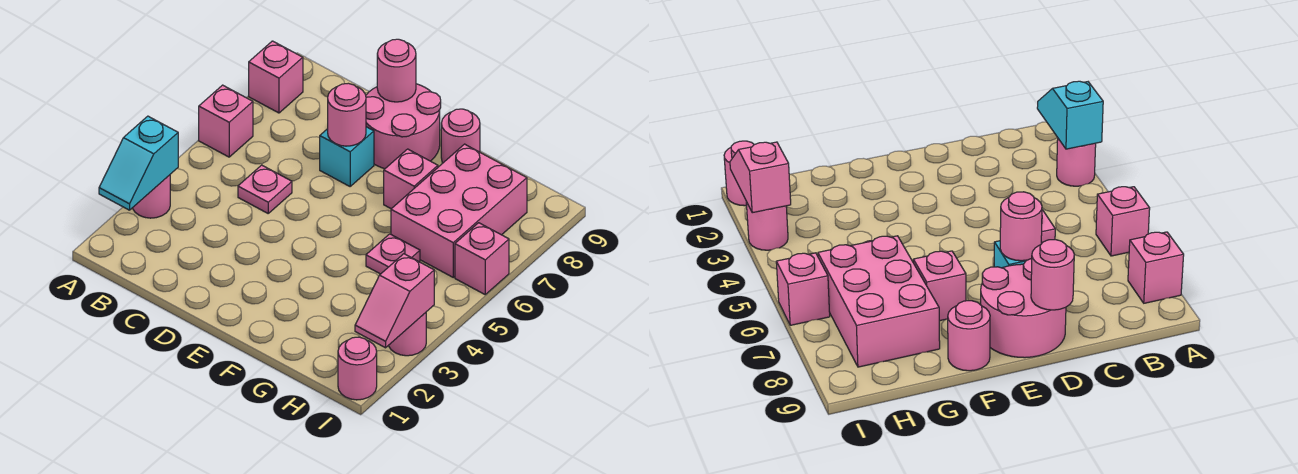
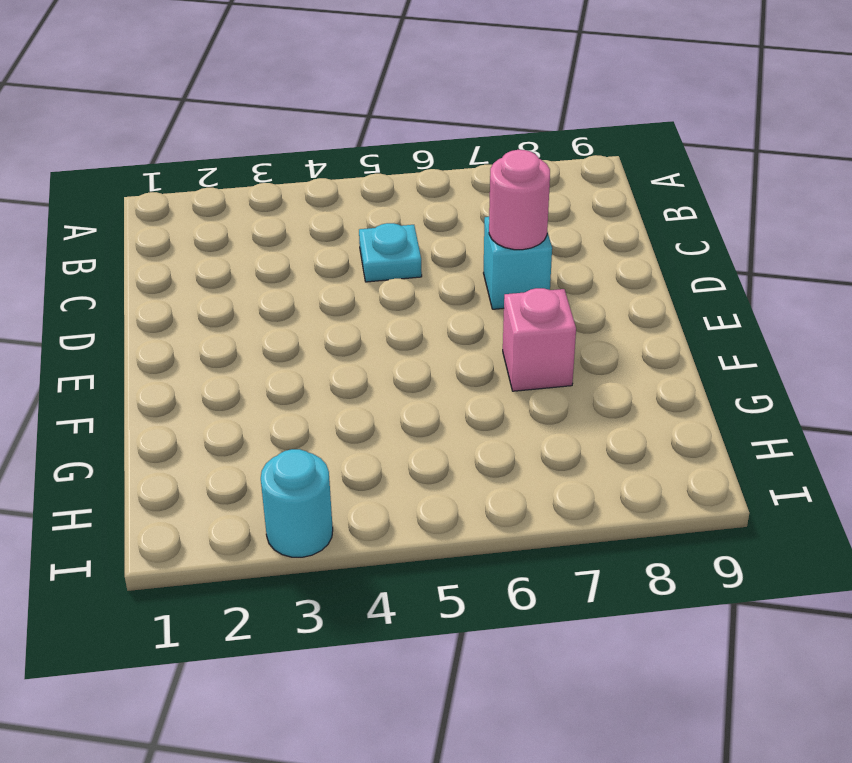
cyan plate C5 level 1 -> pink plate C5 level 1
cyan round brick I3 level 1 -> pink round brick I3 level 1
none -> pink round brick A3 level 1
none -> pink brick A6 level 1
none -> pink brick A8 level 1

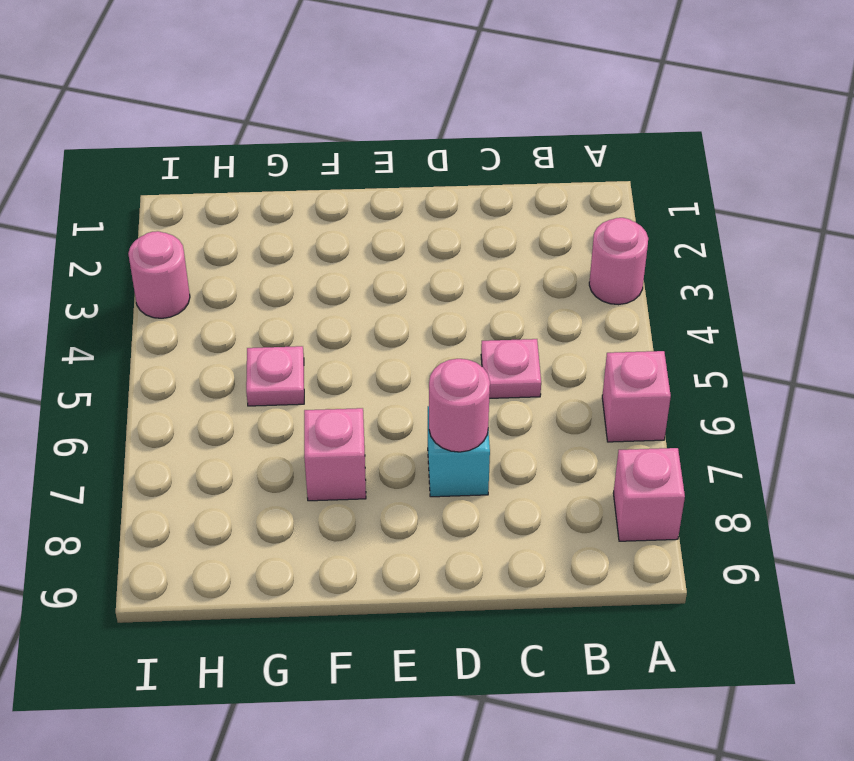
none -> pink round brick D8:E9 level 1
none -> pink round brick F9 level 1
none -> pink brick G6:H8 level 1

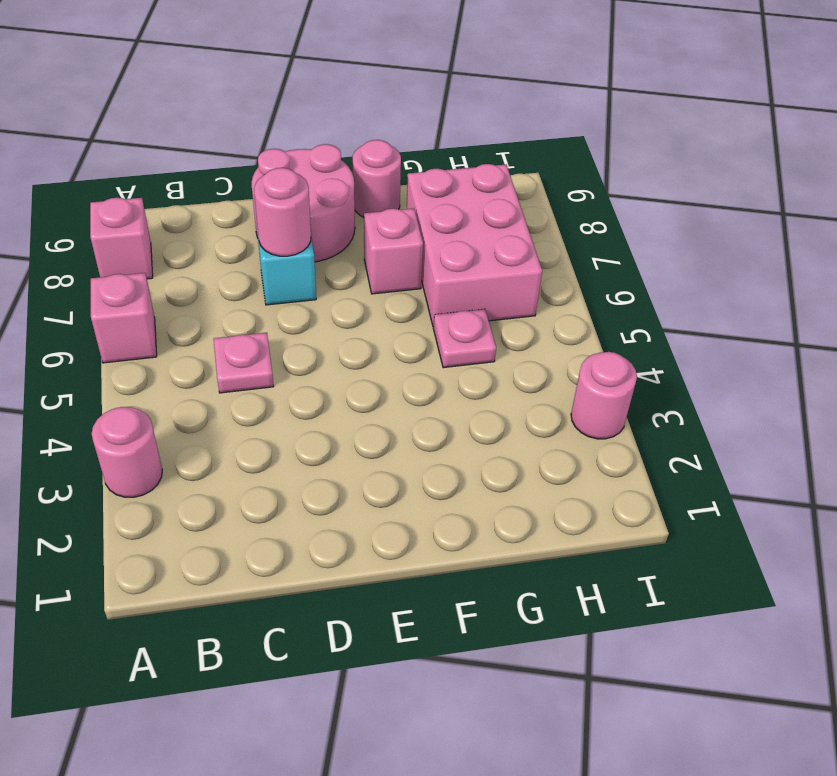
none -> pink round brick I1 level 1
none -> pink brick I6 level 1
none -> cyan slope A2:A3 level 2 top 3

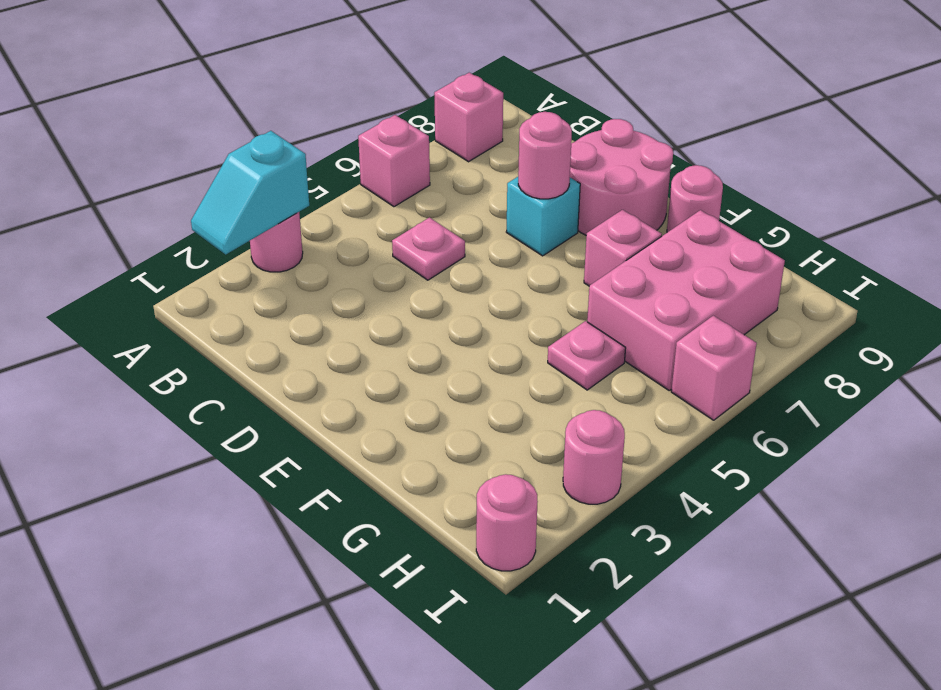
none -> pink round brick D9 level 2
none -> pink slope I2:I3 level 2 top 3

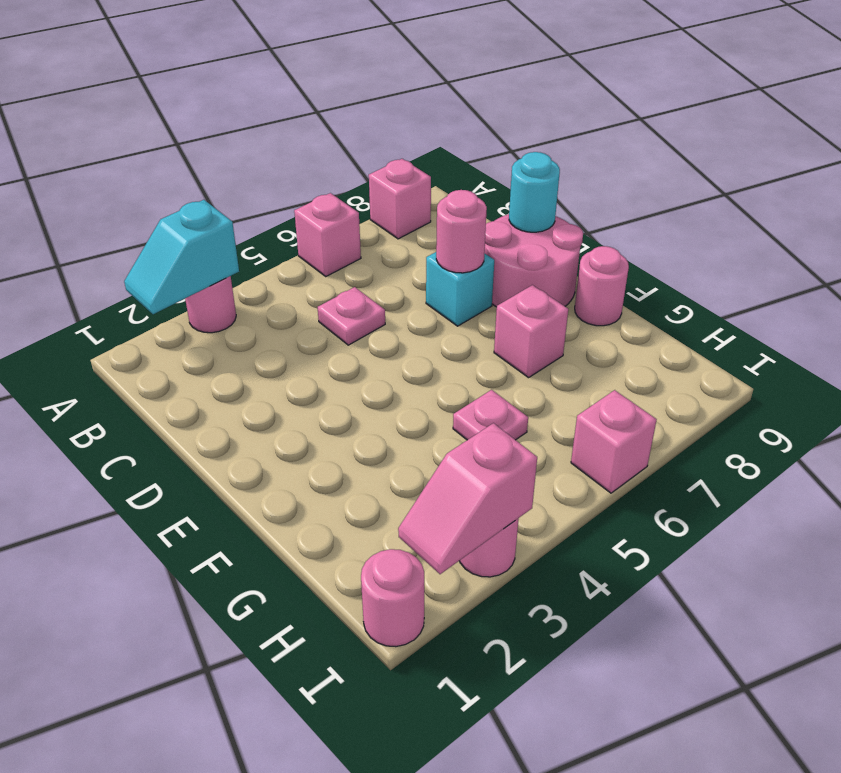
cyan round brick D9 level 2 -> pink round brick D9 level 2
none -> pink brick G6:H8 level 1

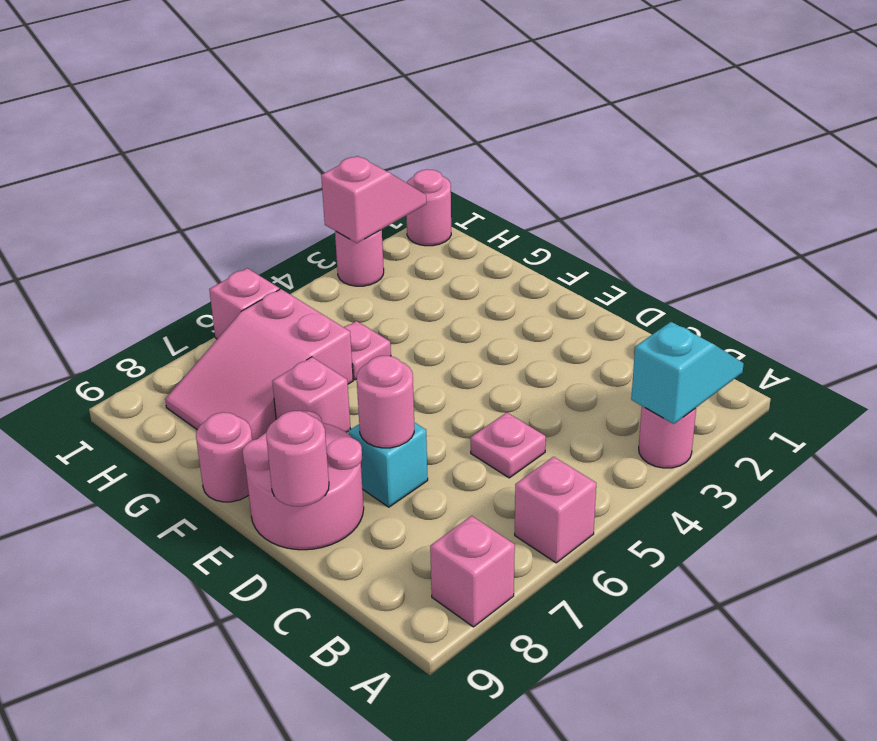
pink slope G6:H8 level 1 top 6 -> pink brick G6:H8 level 1

